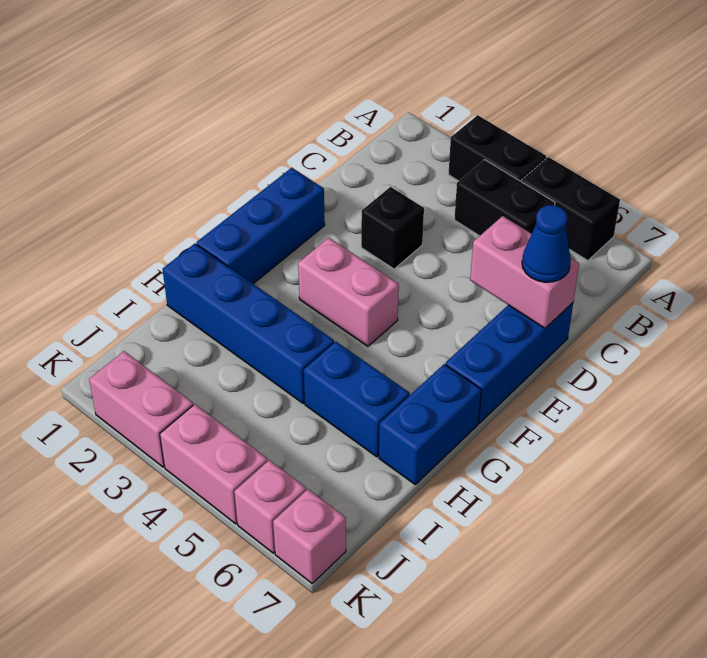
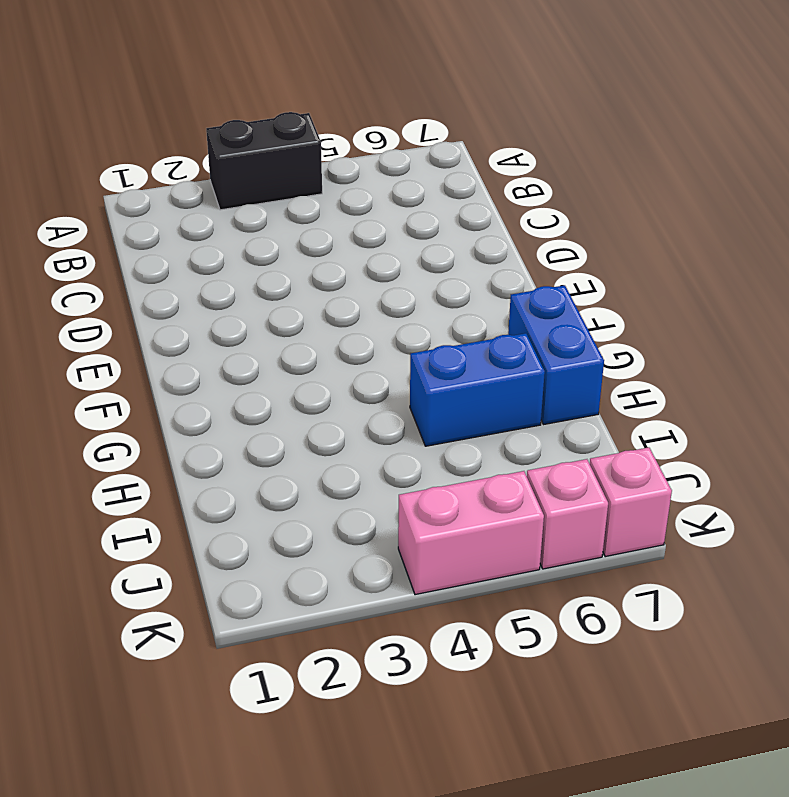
none -> black brick A5:A6 level 1
none -> black brick B4:B5 level 1
none -> black brick D3 level 1

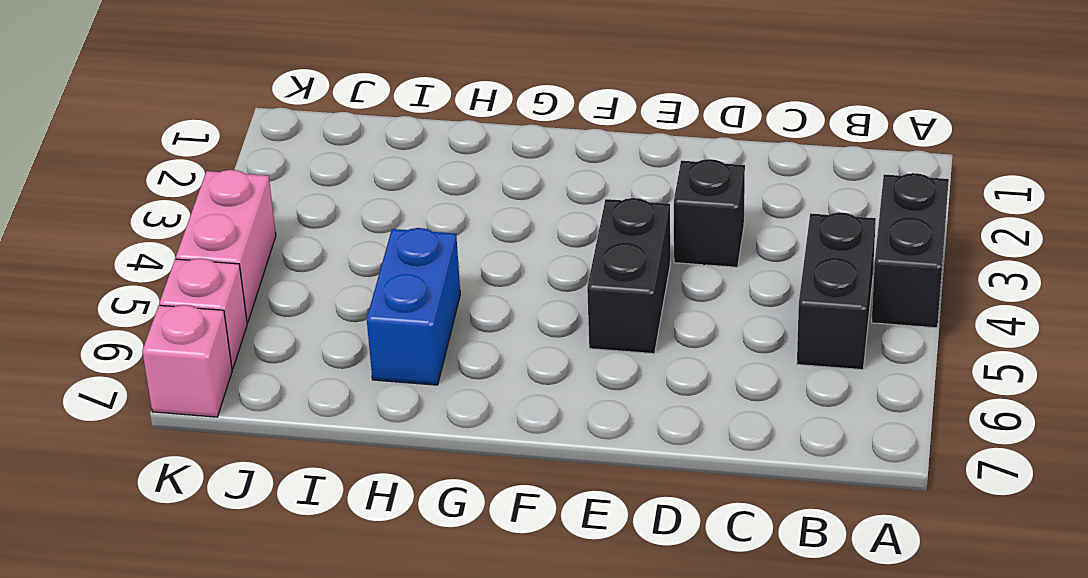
black brick E4:E5 level 1 -> black brick A5:A6 level 1
none -> blue brick D7:F7 level 1
none -> blue brick E1:G1 level 1
none -> pink brick F3:F4 level 1

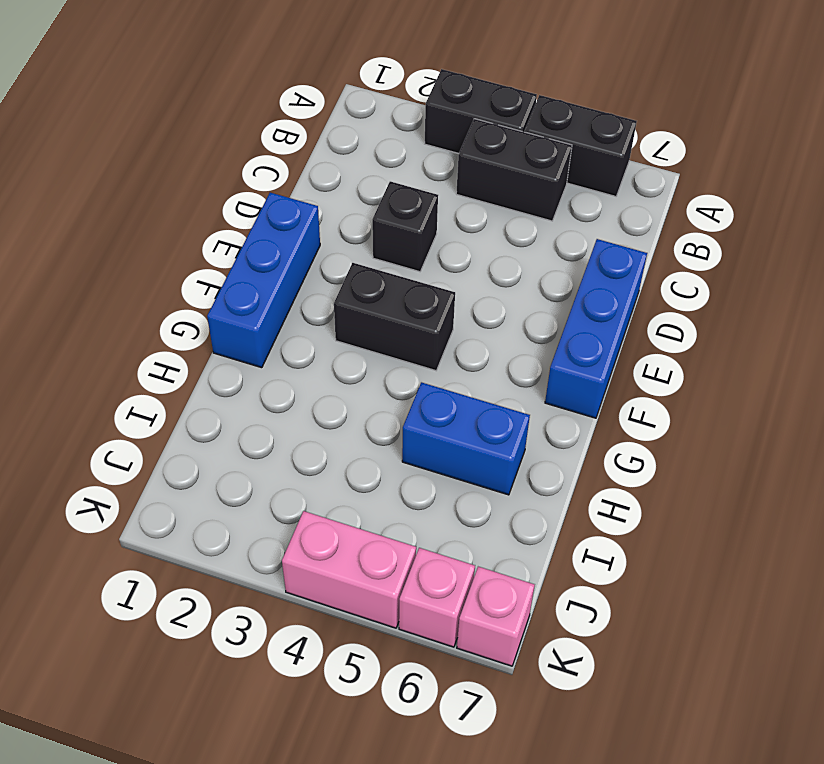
black brick F3:F4 level 1 -> pink brick F3:F4 level 1
none -> blue brick G7:H7 level 1
none -> blue brick H1:H4 level 1
none -> pink brick K2:K3 level 1

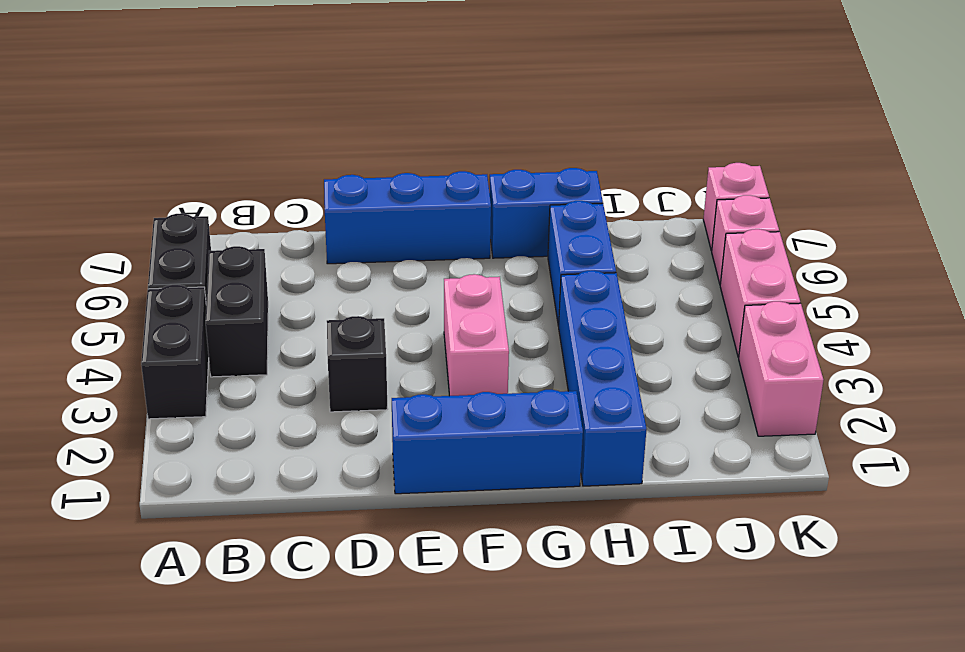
none -> pink brick D6:D7 level 2
none -> blue cone D7 level 3

